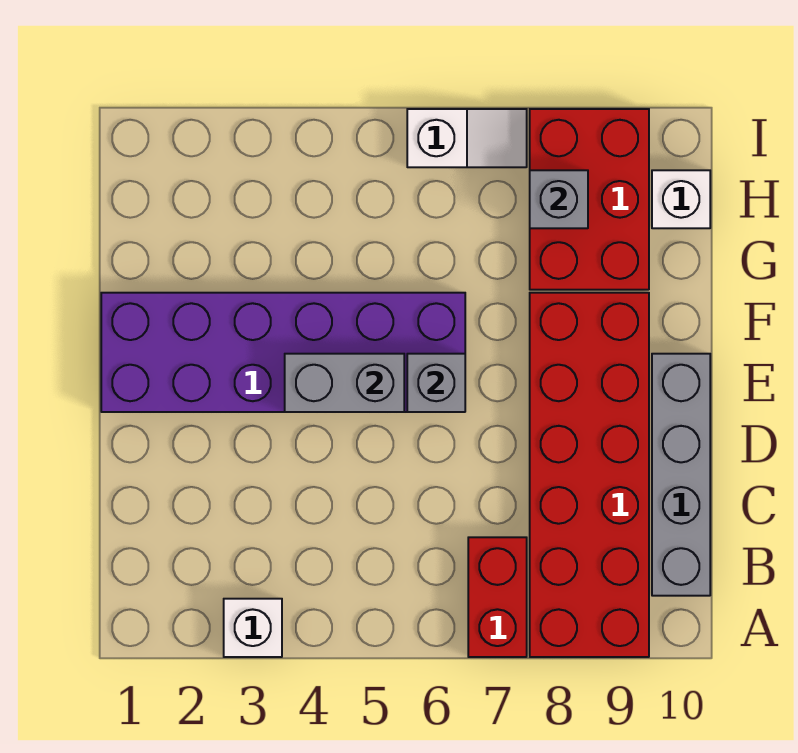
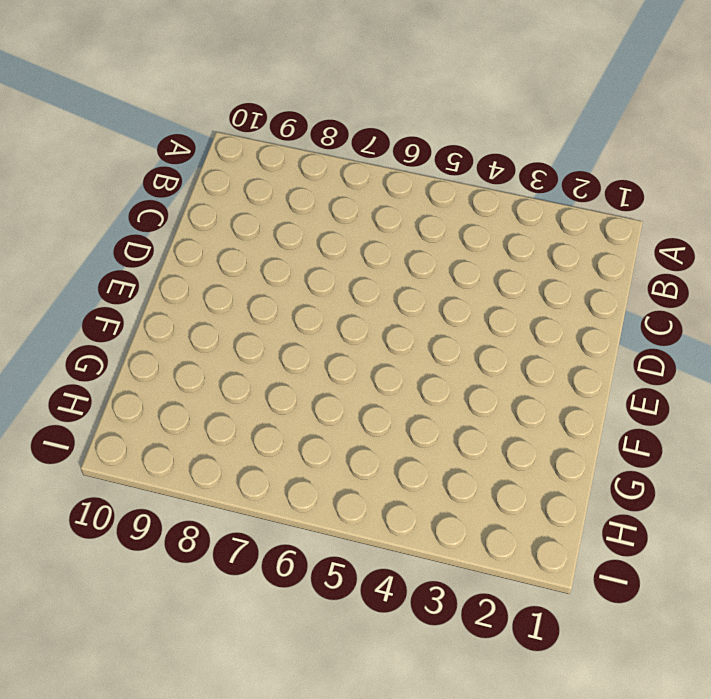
none -> white brick A3 level 1
none -> red brick A7:B7 level 1

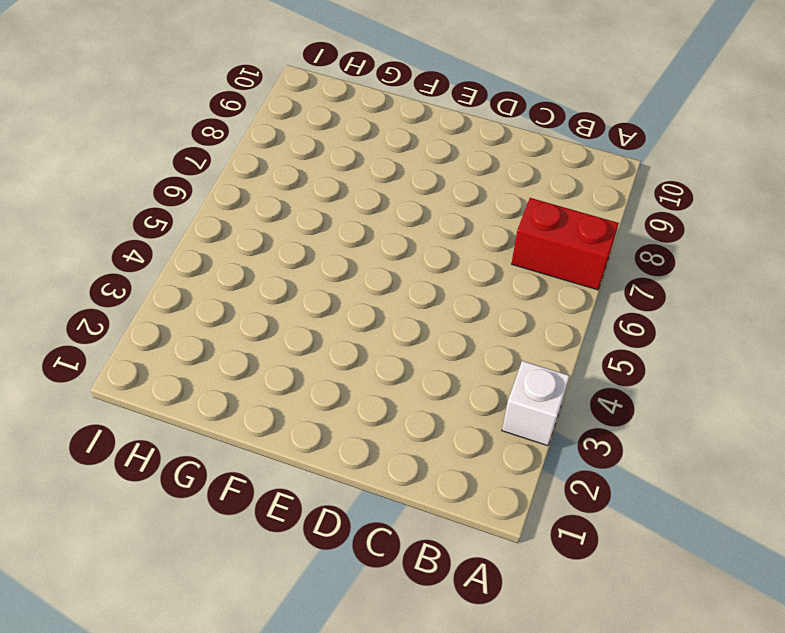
none -> red brick A8:F9 level 1
none -> grey brick B10:E10 level 1

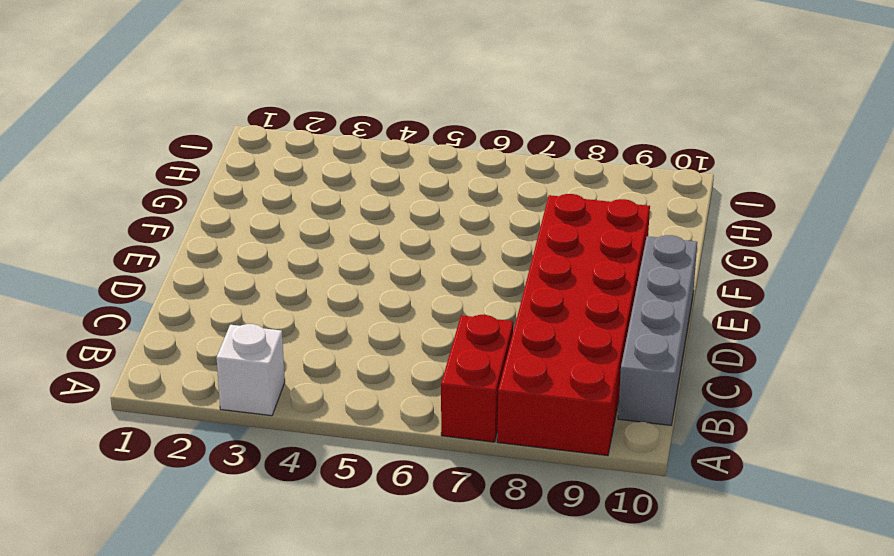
none -> purple brick E1:F6 level 1
none -> red brick G8:I9 level 1

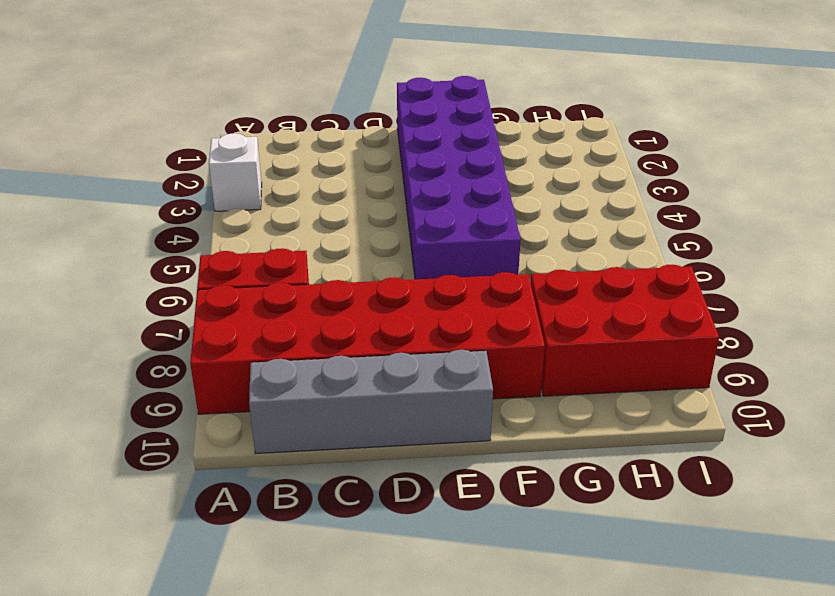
none -> white brick H10 level 1
none -> white slope I6:I7 level 1 top 6

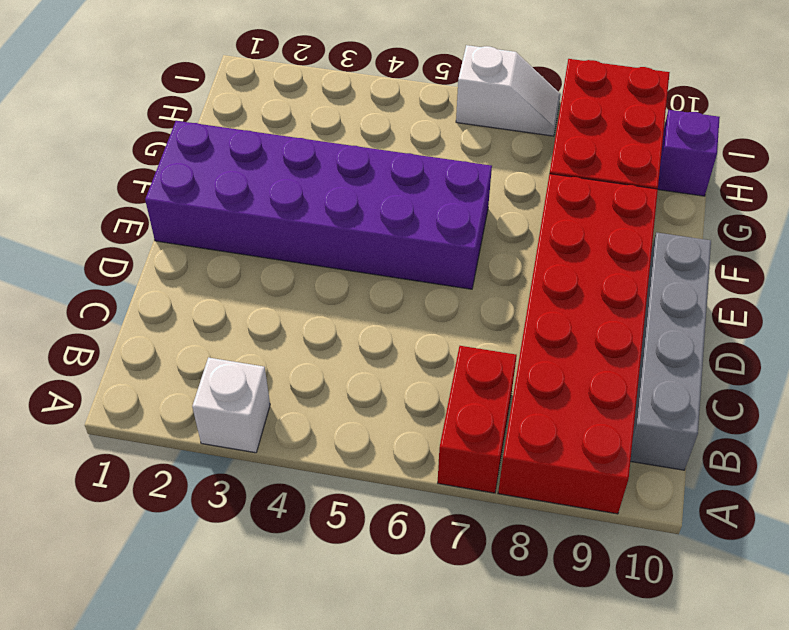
purple brick H10 level 1 -> white brick H10 level 1
none -> grey brick E4:E5 level 2
none -> grey brick E6 level 2

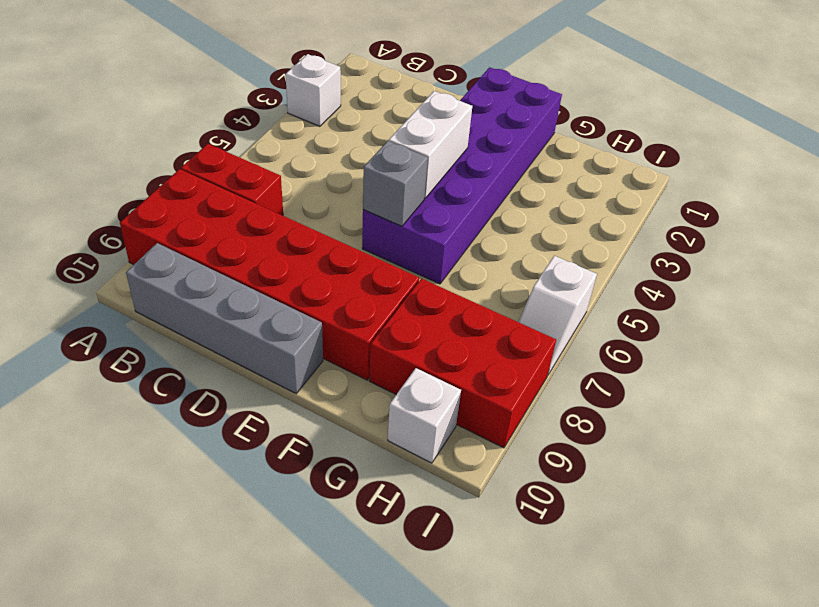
white brick E4:E5 level 2 -> grey brick E4:E5 level 2
none -> grey brick H8 level 2

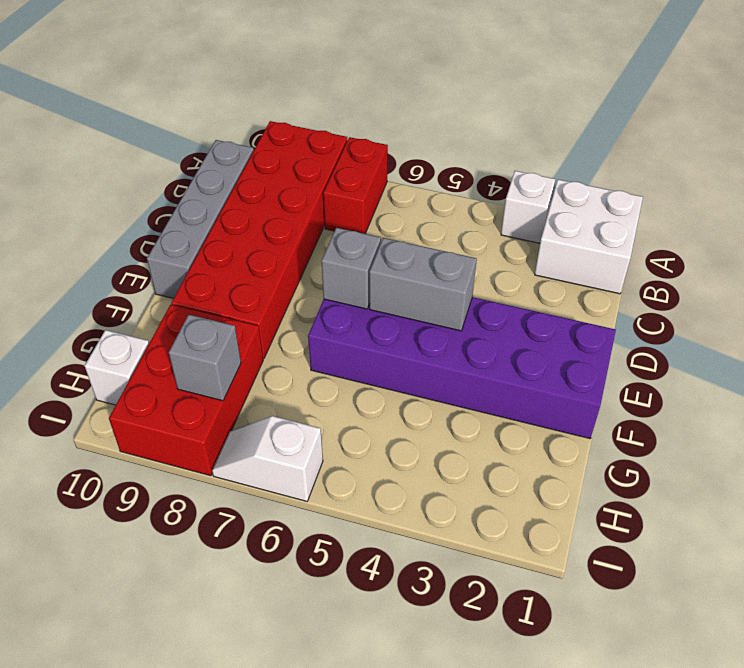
white brick A1:B2 level 1 -> none

